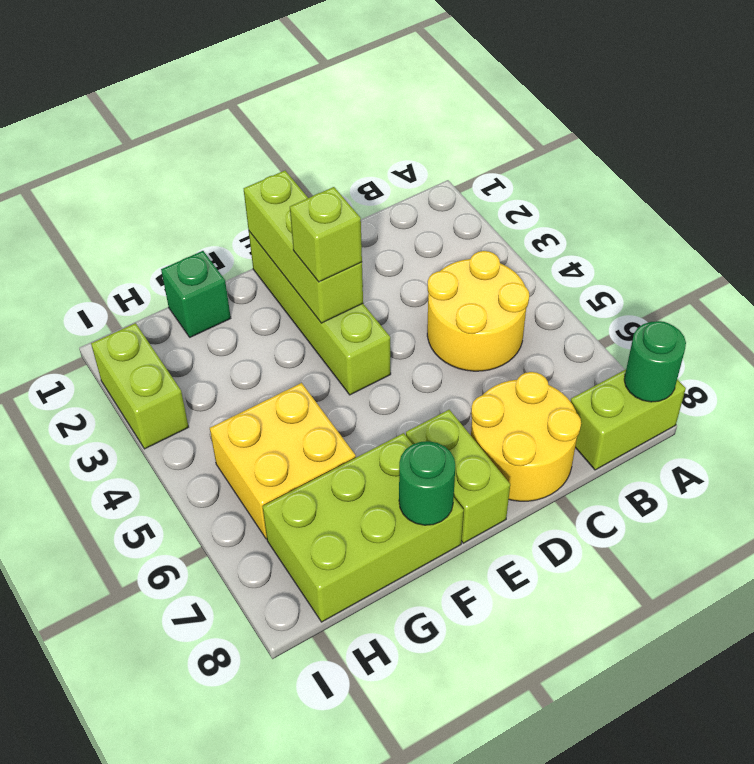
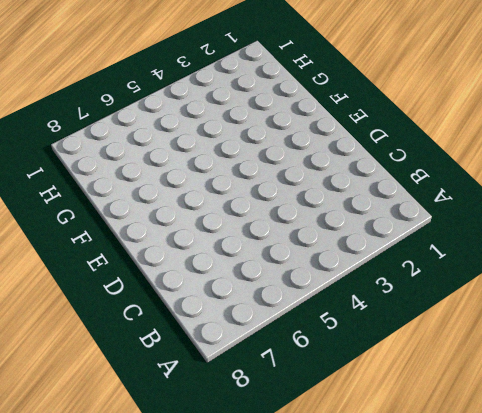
none -> lime brick A8:B8 level 1
none -> yellow round brick B4:C5 level 1
none -> yellow round brick C7:D8 level 1

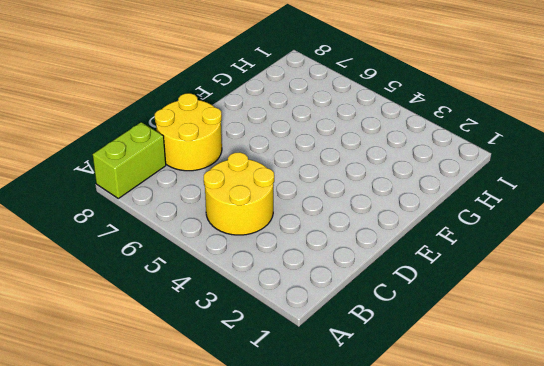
none -> lime brick E1:E4 level 1
none -> lime brick E7:E8 level 1
none -> lime brick F7:H8 level 1

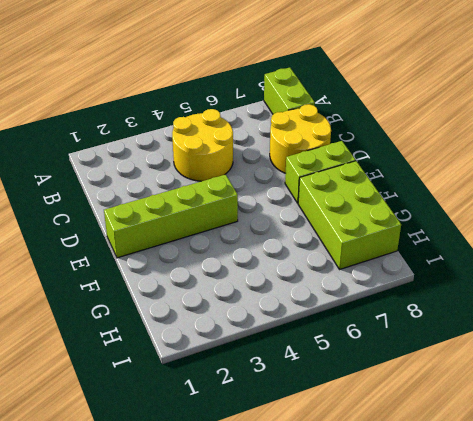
none -> green brick G1 level 1
none -> yellow brick G5:H6 level 1
none -> lime brick I2:I3 level 1

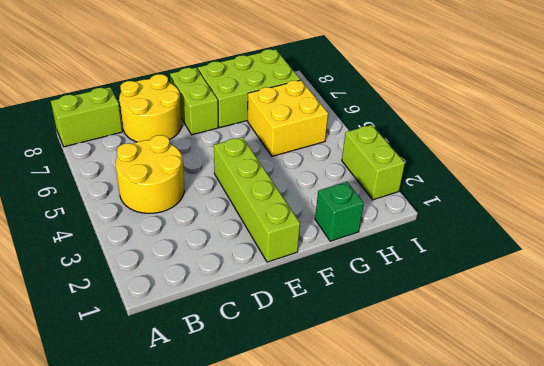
none -> green round brick A8 level 2
none -> lime brick E1:E3 level 2
none -> green round brick F8 level 2

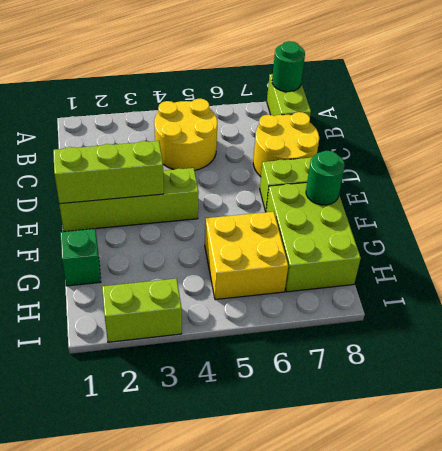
none -> lime brick E3 level 3

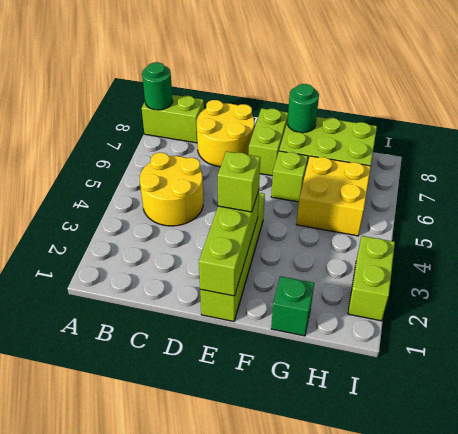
lime brick F6 level 1 -> none

